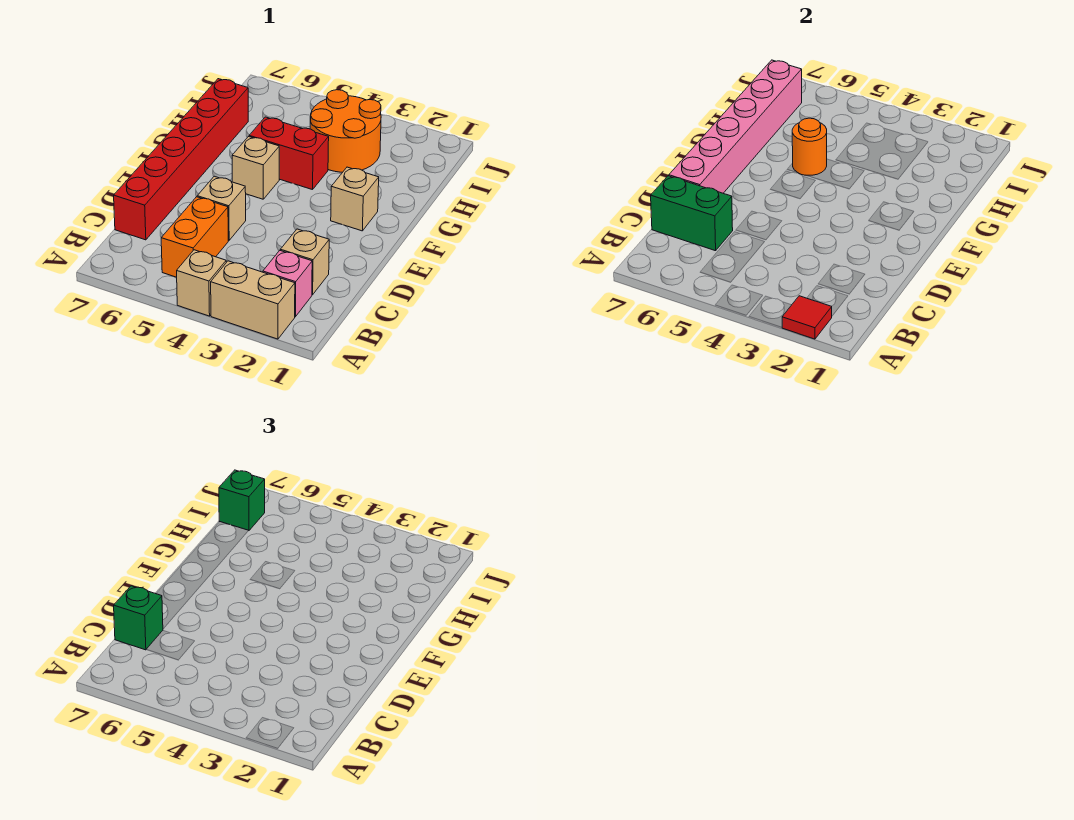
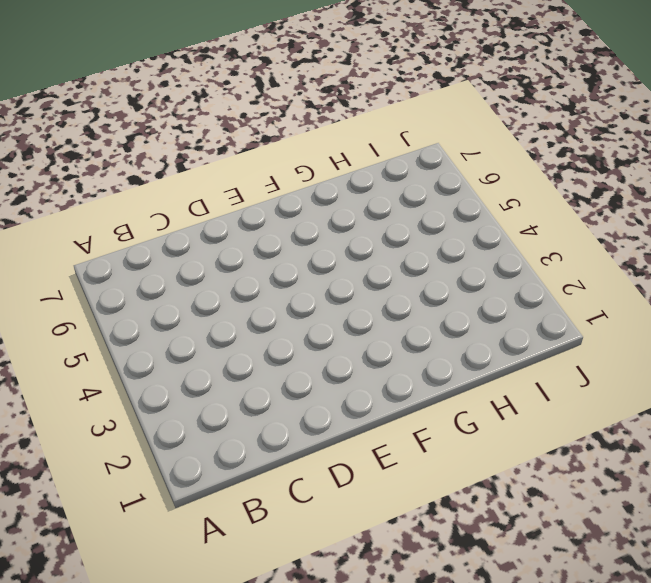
none -> tan brick A2:A3 level 1
none -> tan brick A4 level 1
none -> pink brick B2 level 1

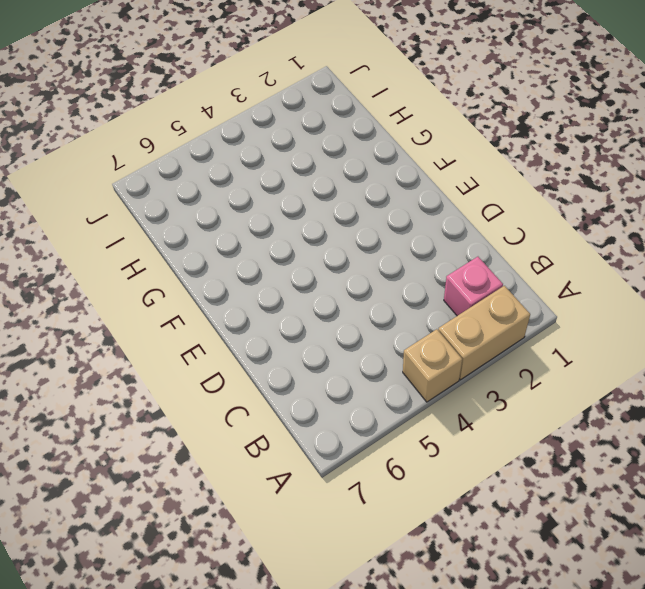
none -> orange brick B5:C5 level 1
none -> tan brick C2 level 1
none -> red brick C7:H7 level 1

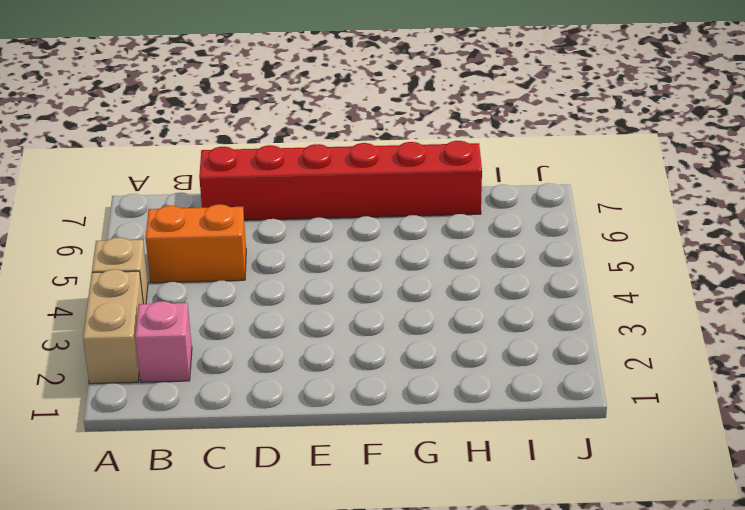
none -> tan brick C2 level 1
none -> tan brick D5 level 1
none -> tan brick F2 level 1

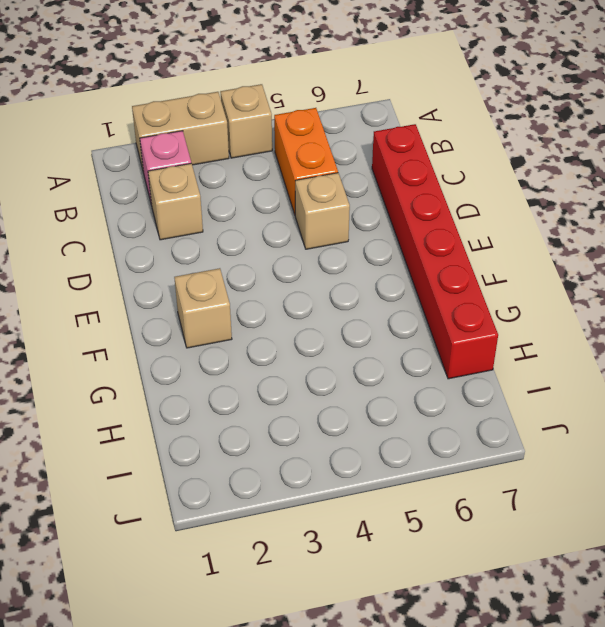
none -> tan brick F5 level 1
none -> red brick G4:G5 level 1
none -> orange round brick H3:I4 level 1

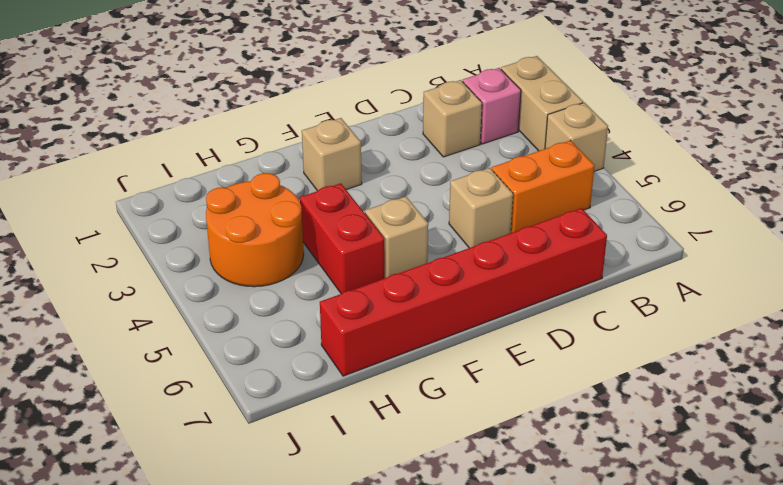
none -> red tile A2 level 2
none -> green brick C6:C7 level 2
none -> pink brick D7:I7 level 2

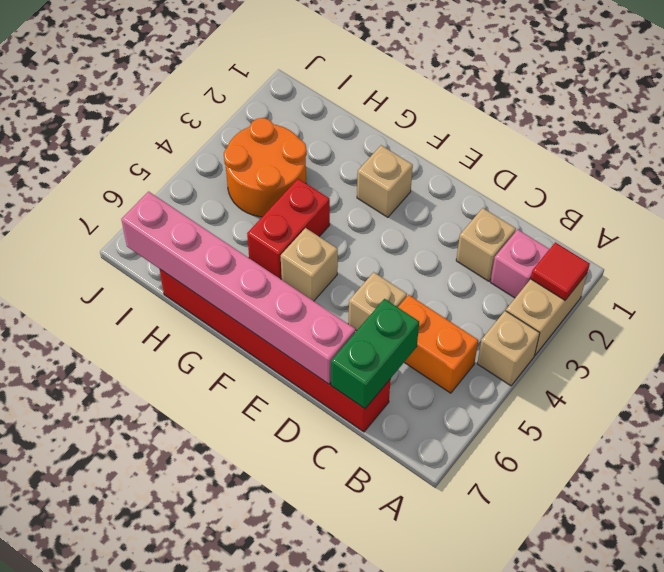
none -> orange round brick G5 level 2
none -> green brick C7 level 3
none -> green brick I7 level 3

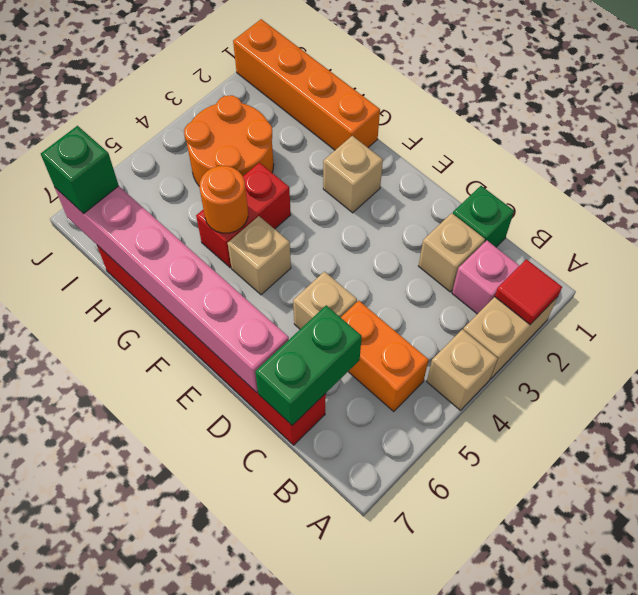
green brick C1 level 1 -> green brick C7 level 3
orange brick G1:J1 level 1 -> none

